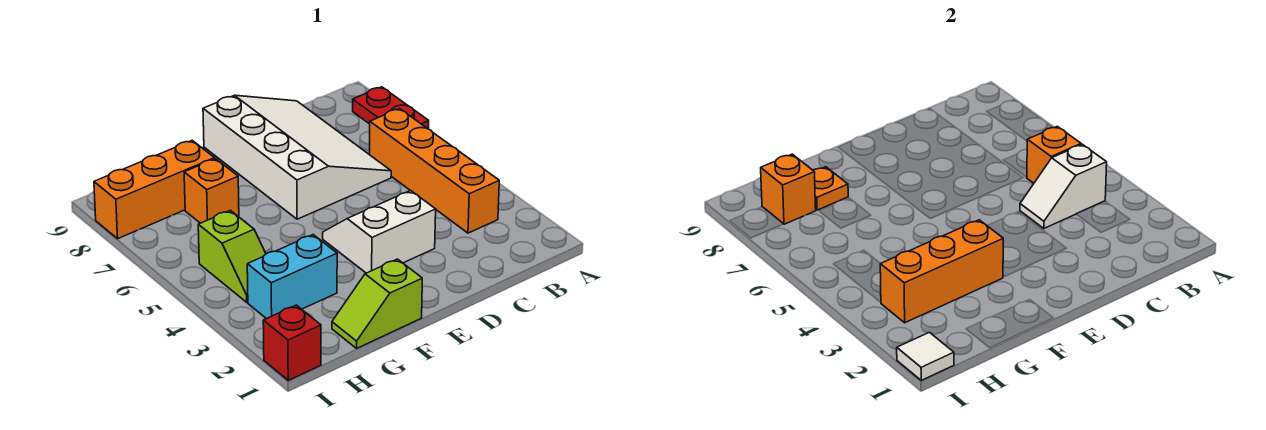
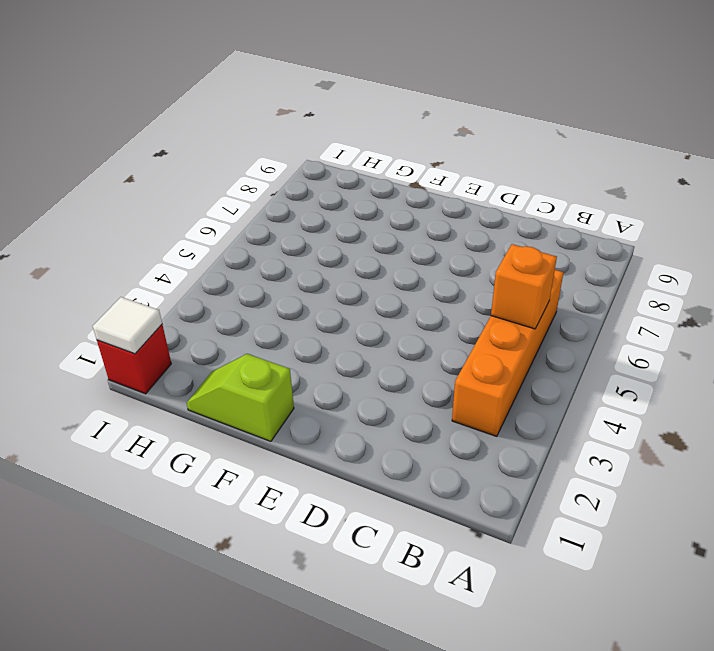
none -> red plate A7:A8 level 1
none -> white slope C6:E9 level 1 top E
none -> white slope D3:E4 level 1 top 3

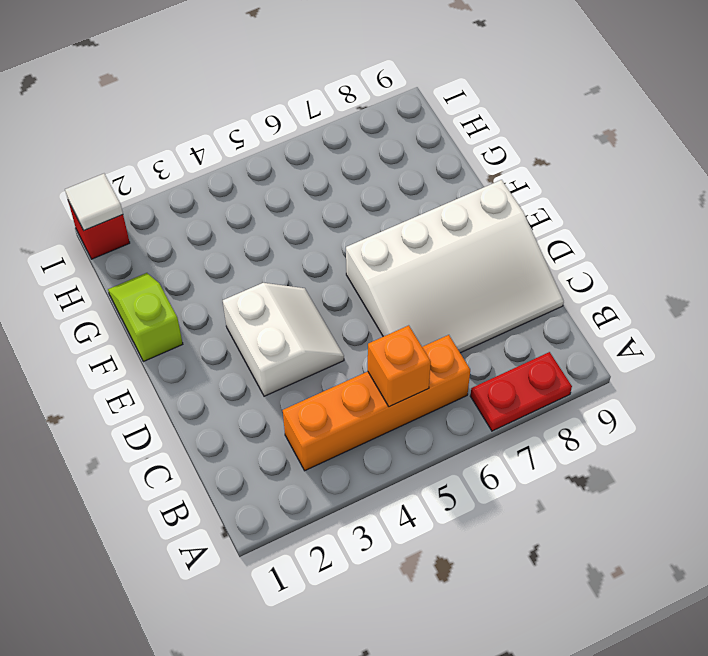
none -> cyan brick G3:H3 level 1
none -> orange brick G7 level 1
none -> orange brick G8:I8 level 1

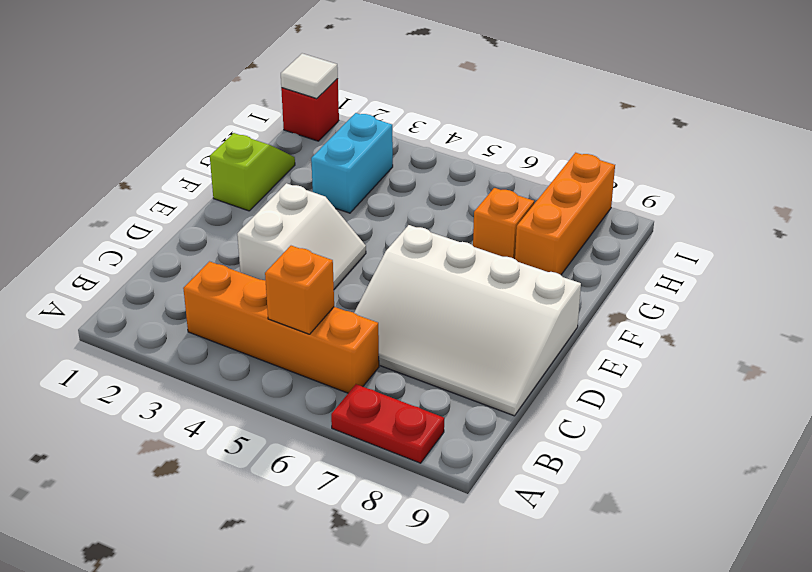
none -> lime slope H4:H5 level 1 top 5
none -> white slope B4:C4 level 2 top B
none -> orange brick F3:H3 level 2

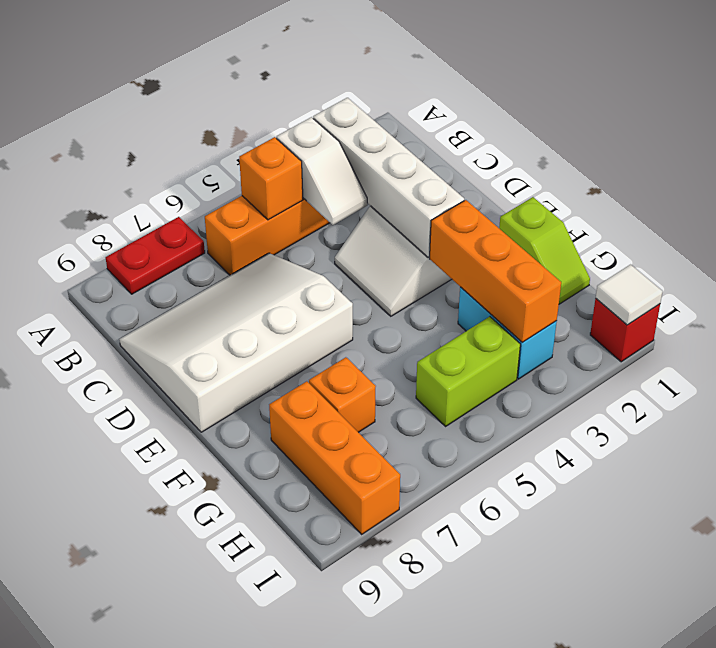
white brick B3:E3 level 2 -> none
lime brick H4:H5 level 1 -> lime slope H4:H5 level 1 top 5
none -> orange plate G8 level 2
none -> orange brick H8 level 2

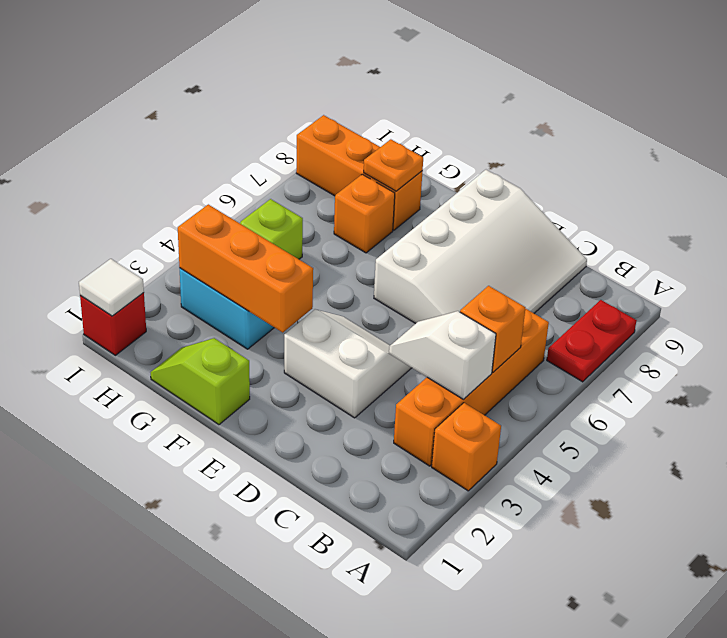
orange brick A3 level 1 -> orange brick H8 level 2

